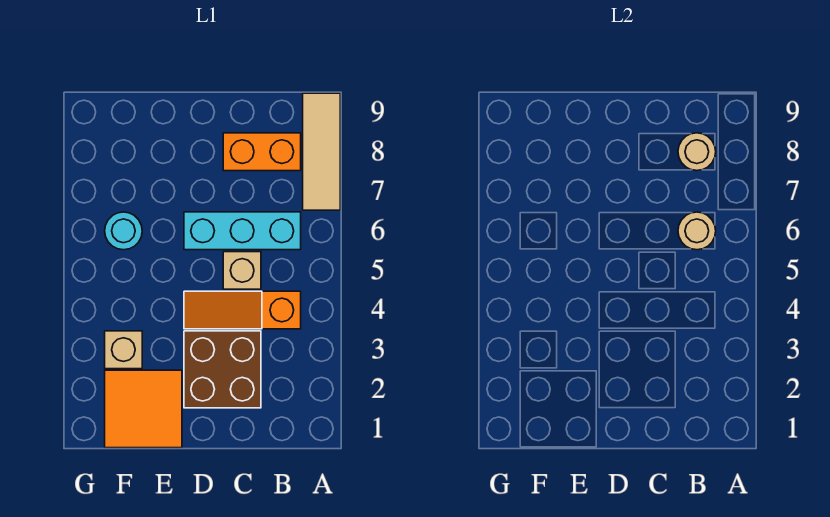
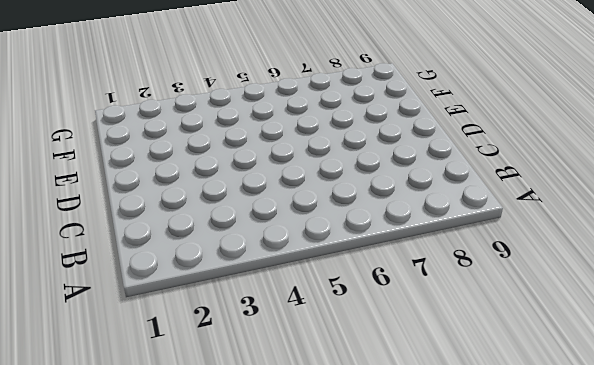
none -> tan tile A7:A9 level 1
none -> orange slope B4:D4 level 1 top B

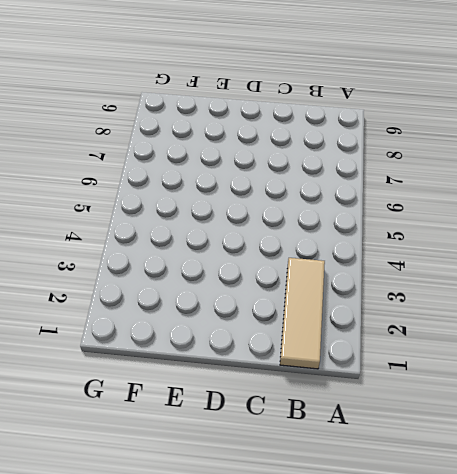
tan tile B1:B3 level 1 -> tan tile A7:A9 level 1
none -> orange slope B4:D4 level 1 top B
none -> cyan brick B6:D6 level 1

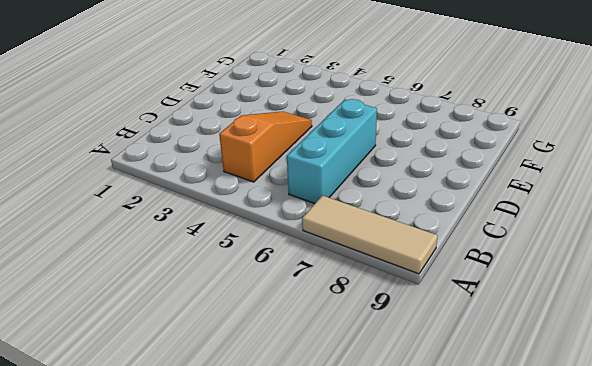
none -> orange brick B8:C8 level 1
none -> brown brick C2:D3 level 1

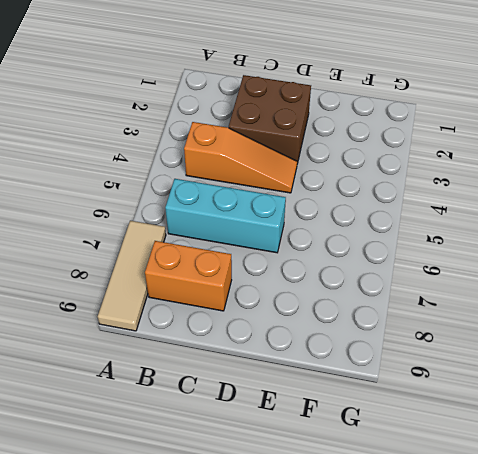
none -> tan brick C5 level 1
none -> orange tile E1:F2 level 1

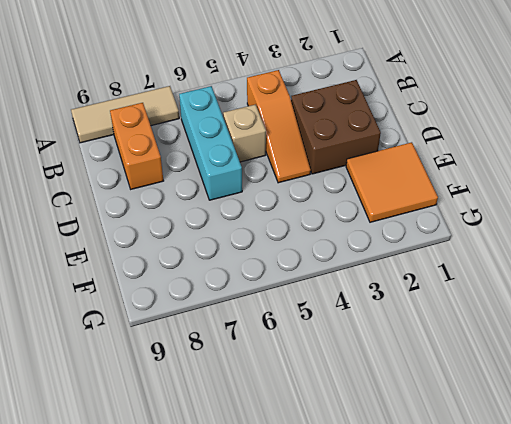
none -> tan brick F3 level 1
none -> cyan round brick F6 level 1

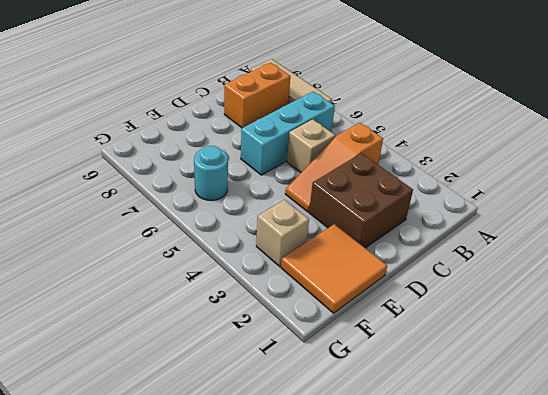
none -> tan round brick B6 level 2
none -> tan round brick B8 level 2

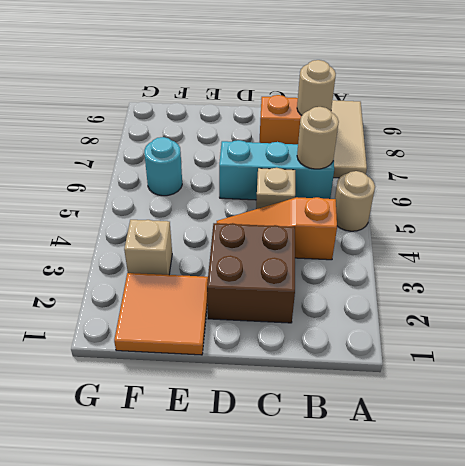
tan round brick A5 level 1 -> none

